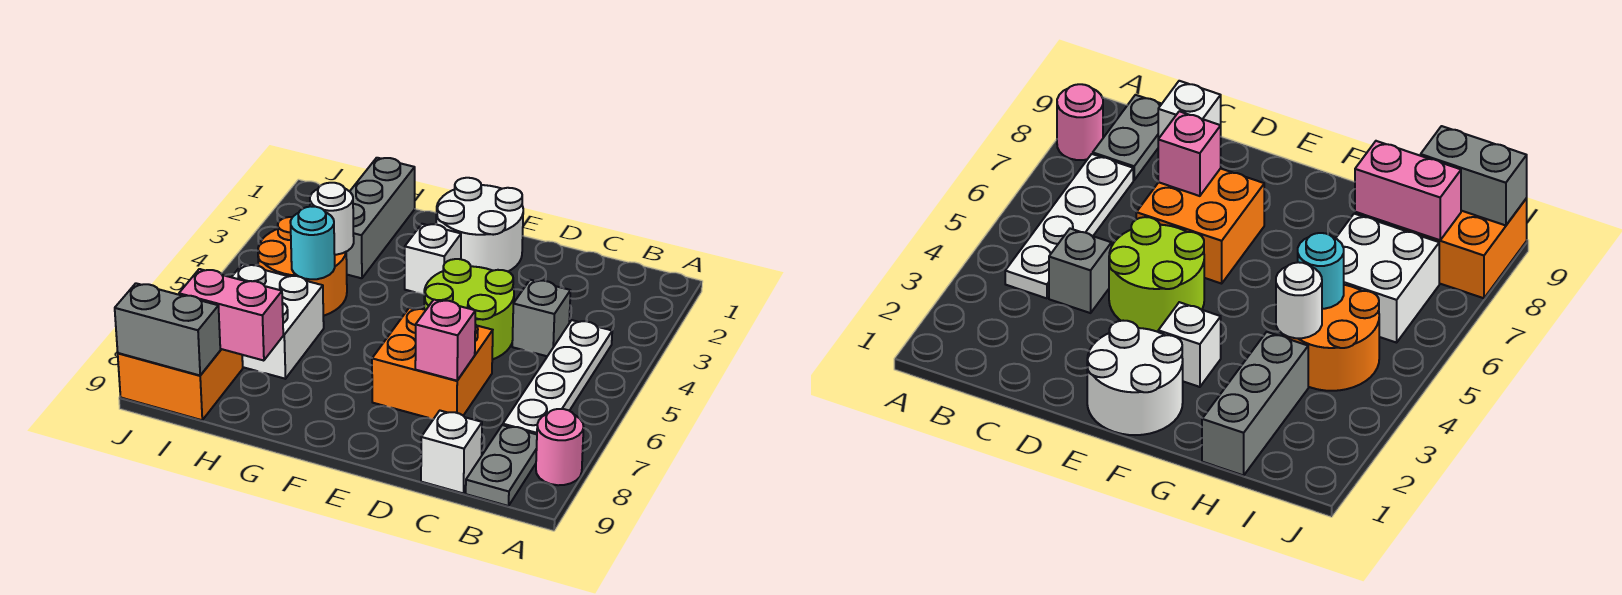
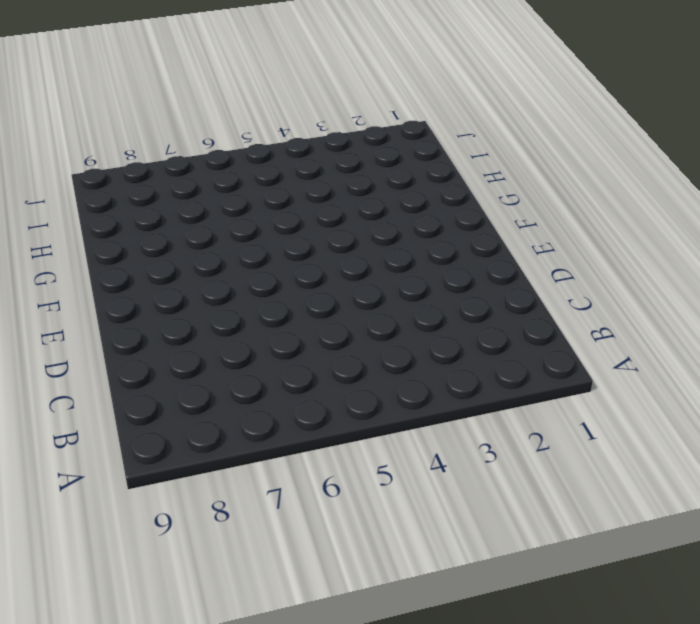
none -> pink round brick A8 level 1
none -> white plate B4:B7 level 1
none -> grey plate B8:B9 level 1

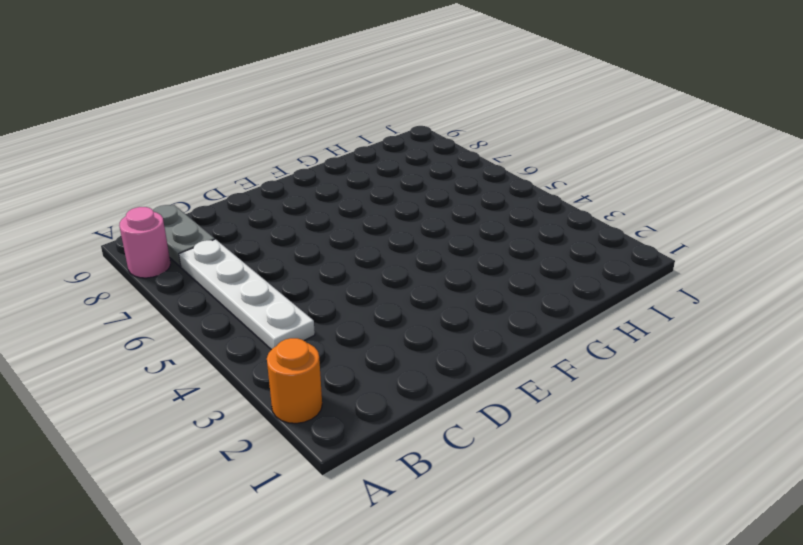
orange round brick A2 level 1 -> none
none -> grey brick C4 level 1
none -> white brick C9 level 1
none -> lime round brick D4:E5 level 1

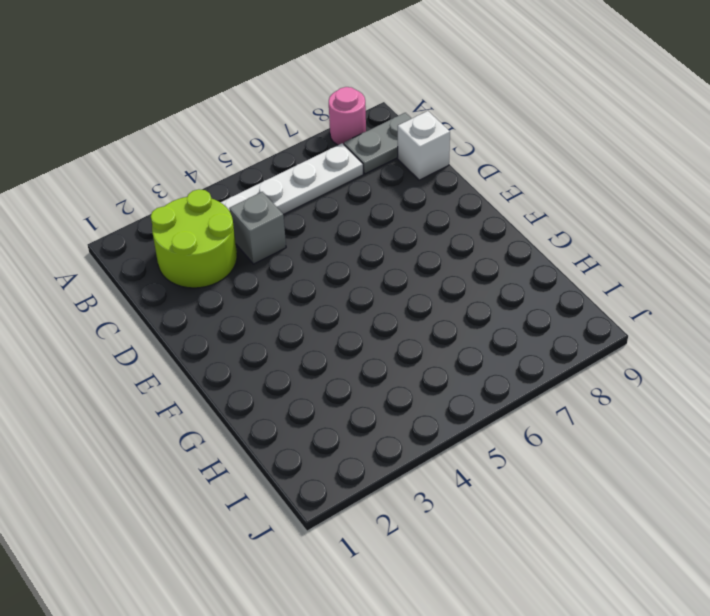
lime round brick B2:C3 level 1 -> lime round brick D4:E5 level 1
none -> orange brick D6:E7 level 1
none -> white round brick E1:F2 level 1
none -> white brick F3 level 1

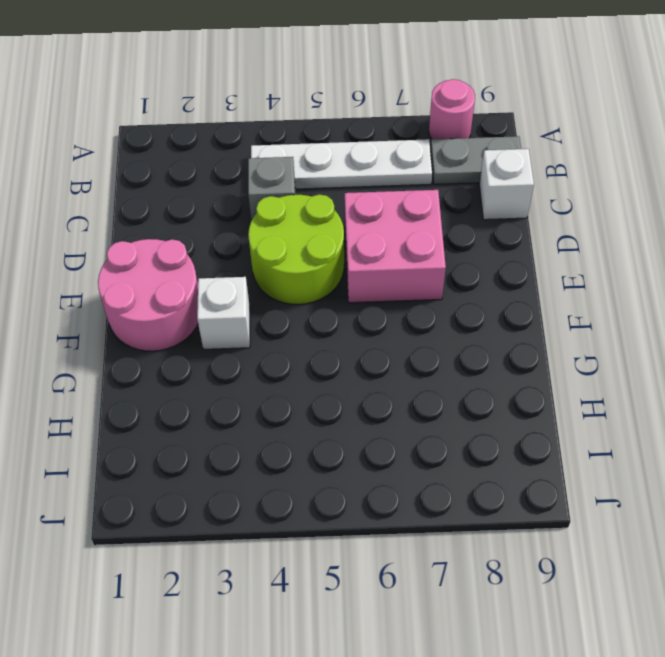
pink brick D6:E7 level 1 -> orange brick D6:E7 level 1
pink round brick E1:F2 level 1 -> white round brick E1:F2 level 1
none -> grey brick H1:H3 level 1
none -> orange round brick H4:I5 level 1
none -> white brick H6:I7 level 1

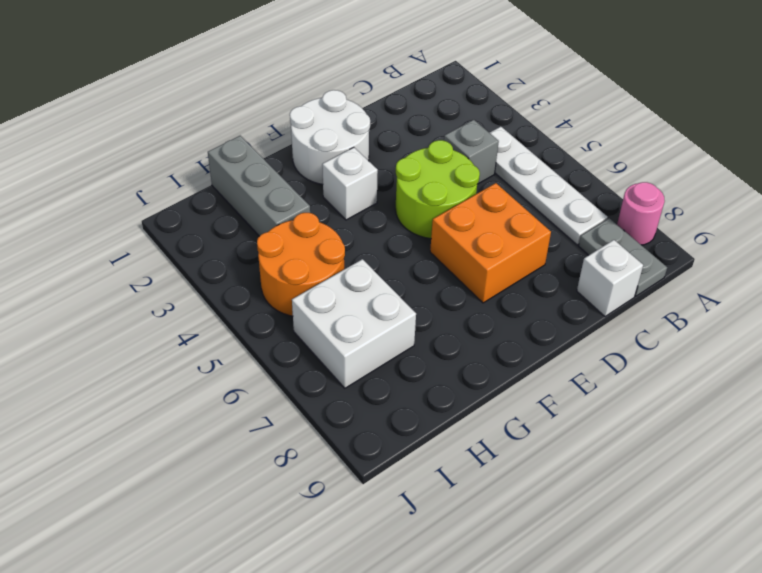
none -> orange brick I8:J9 level 1
none -> pink brick D7 level 2
none -> white round brick H4 level 2

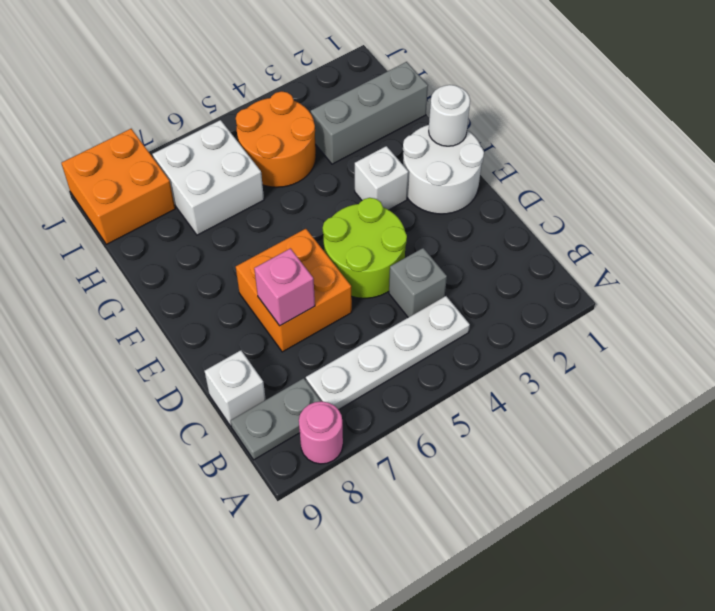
white round brick F1 level 2 -> white round brick H4 level 2
none -> cyan round brick H5 level 2
none -> pink brick H8:I8 level 2
none -> grey brick I9:J9 level 2

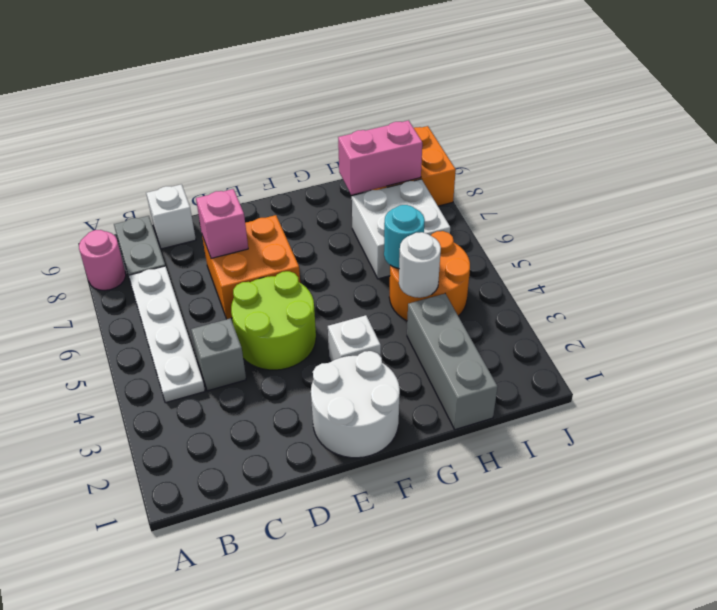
none -> grey brick I9:J9 level 2

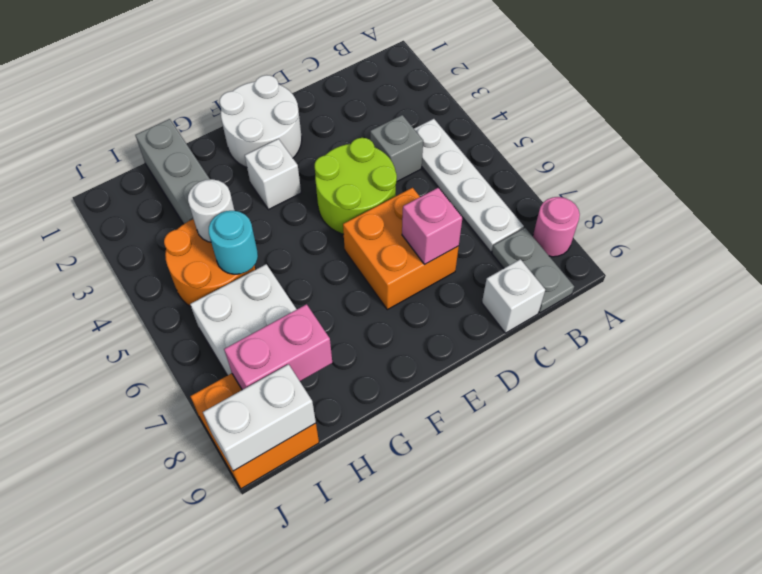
white brick I9:J9 level 2 -> grey brick I9:J9 level 2

